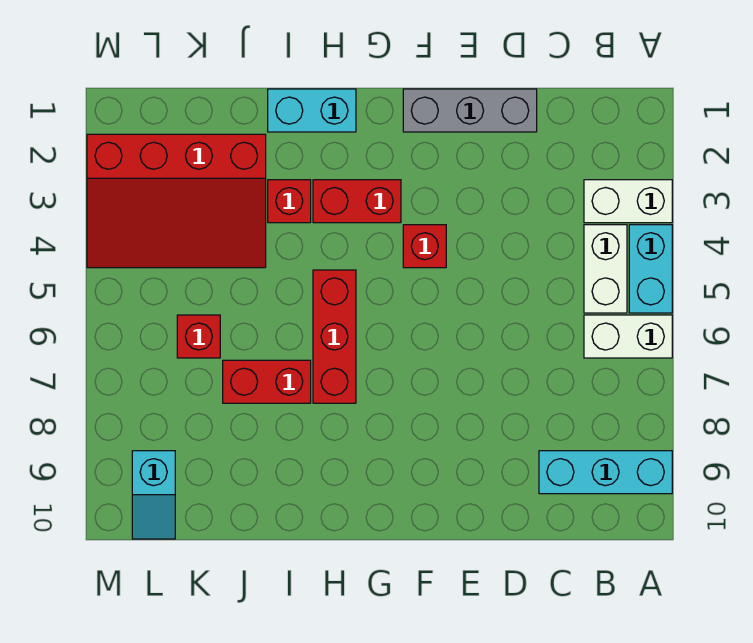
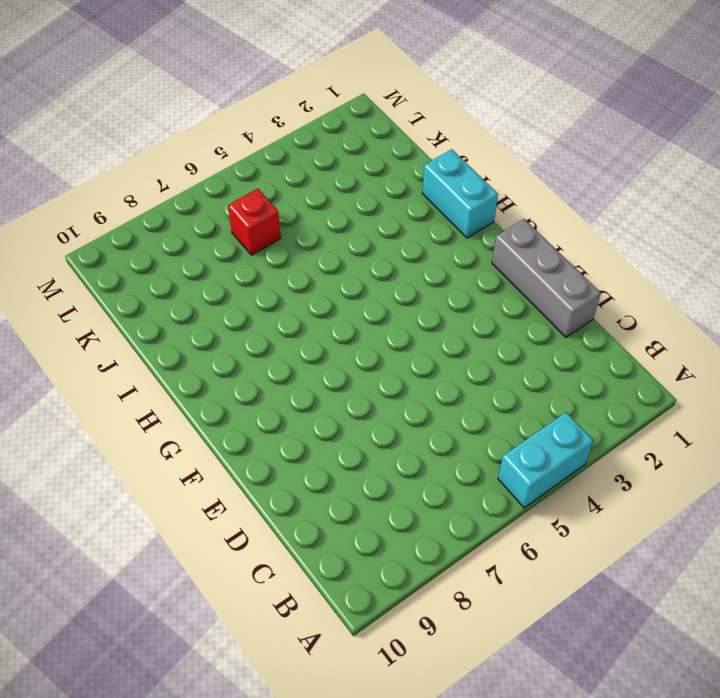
none -> white brick A3:B3 level 1
none -> white brick A6:B6 level 1
none -> cyan brick A9:C9 level 1

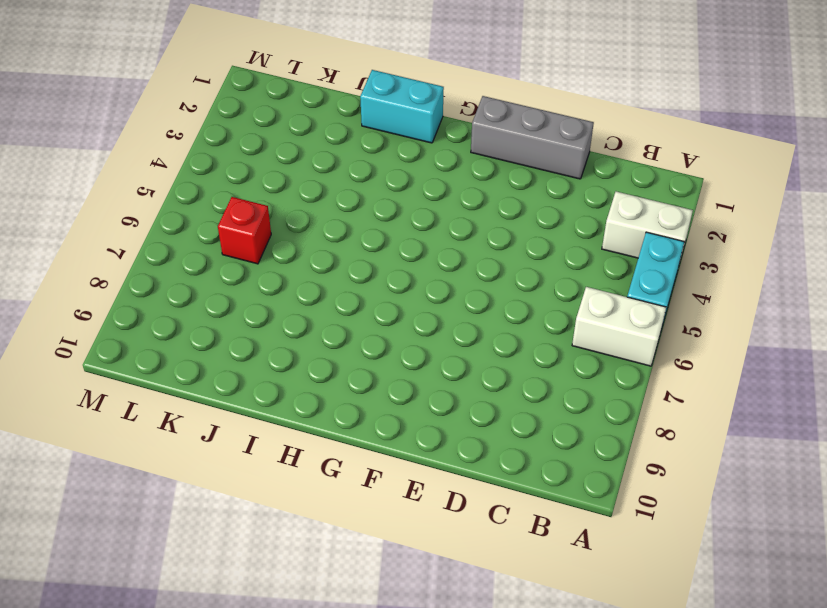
none -> cyan brick A9:C9 level 1
none -> white brick B4:B5 level 1
none -> red brick F4 level 1

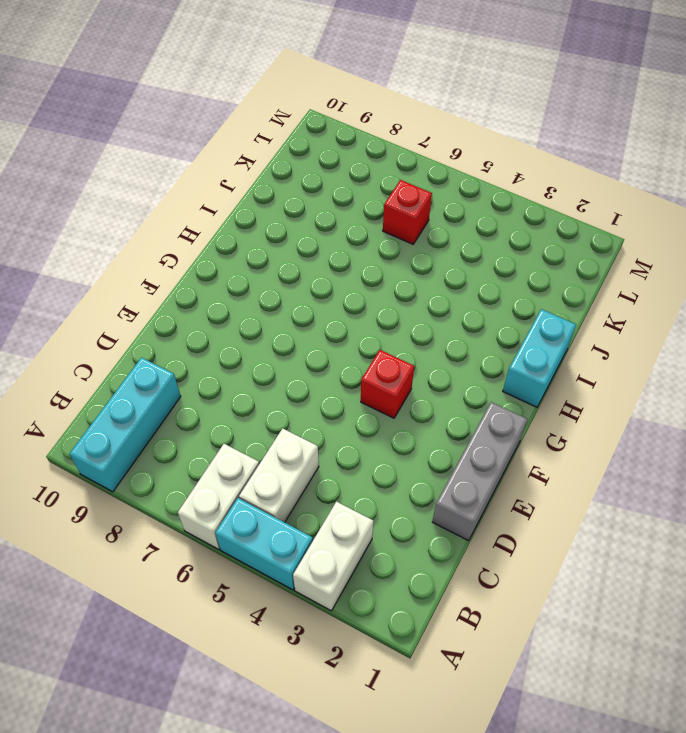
white brick B5:C5 level 1 -> white brick B4:B5 level 1
none -> red brick G3:H3 level 1
none -> red brick H5:H7 level 1
none -> red brick I3 level 1

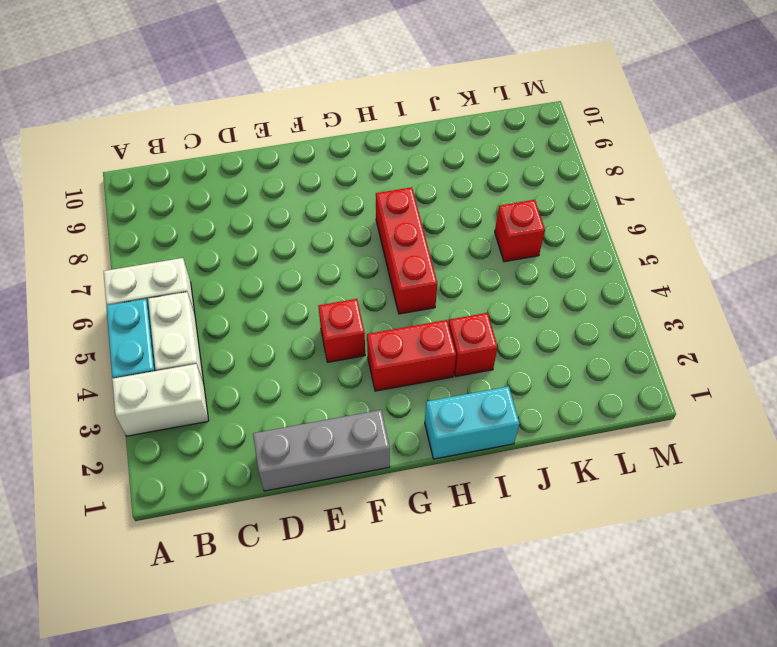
none -> cyan brick A9:C9 level 1
none -> red brick I7:J7 level 1
none -> red slope J2:M4 level 1 top 2

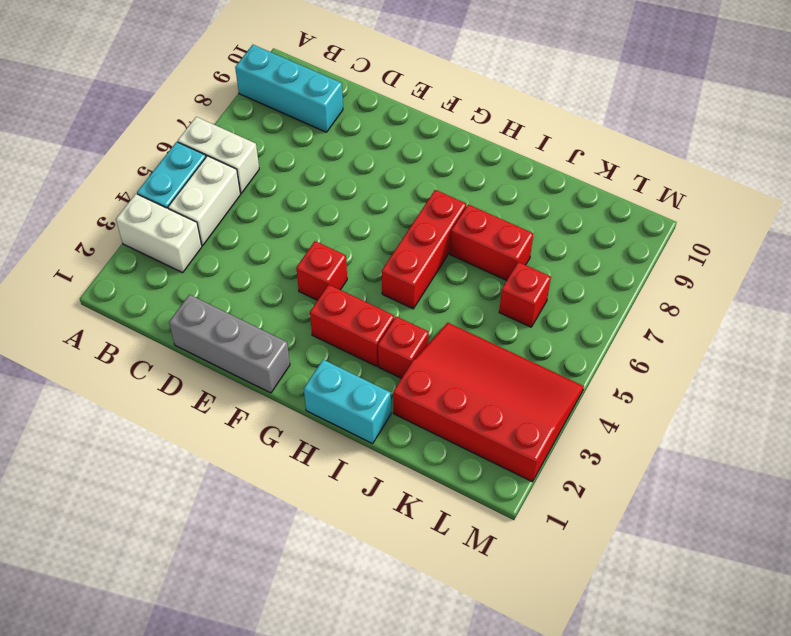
none -> cyan slope L9:L10 level 1 top 9

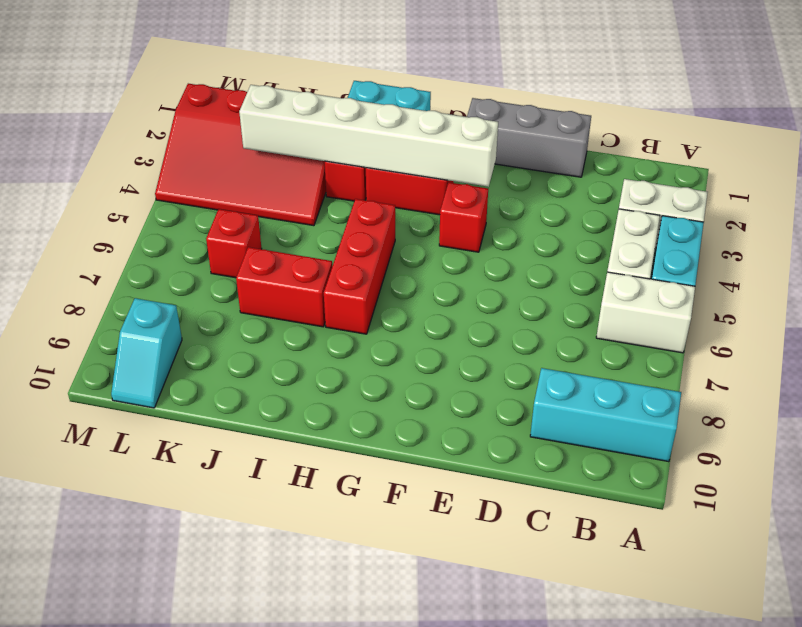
white brick F3:K3 level 2 -> none

